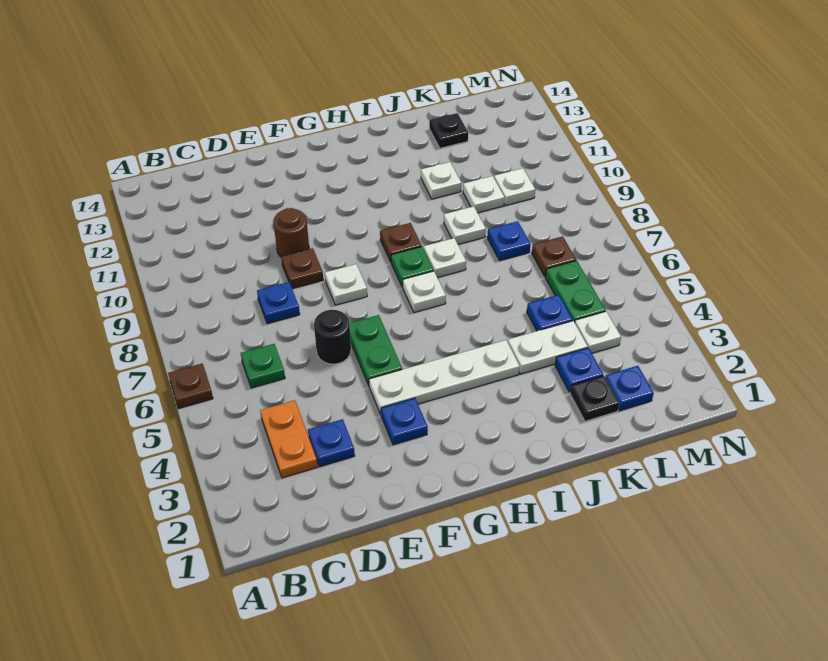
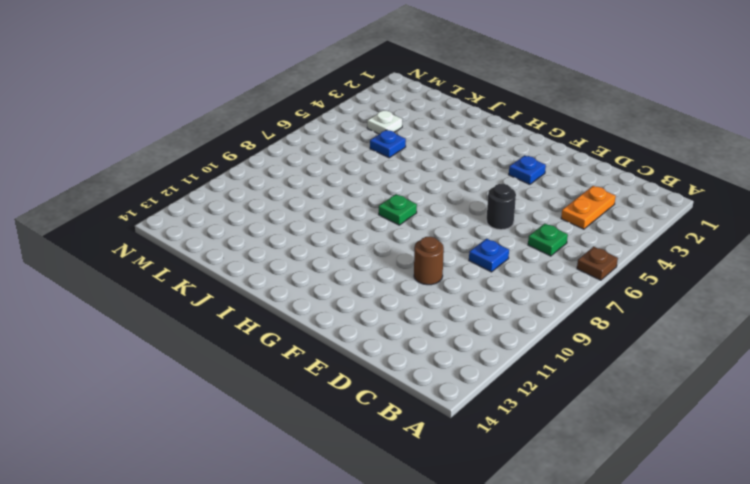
none -> blue plate D3 level 1
none -> brown plate E9 level 1
none -> white plate F4:I4 level 1
none -> green plate F5:F6 level 1

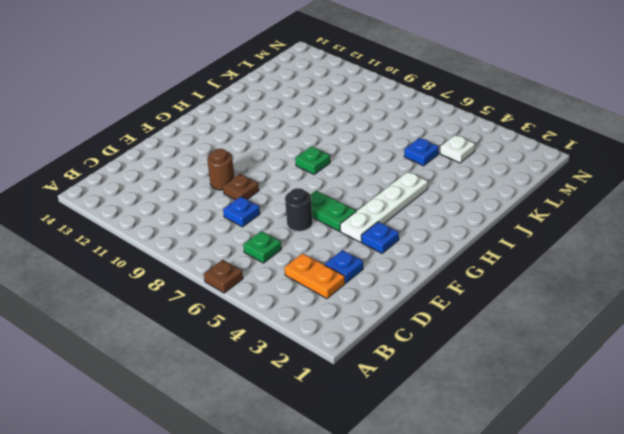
none -> white plate F8 level 1
none -> white plate H7 level 1
none -> brown plate H9 level 1
none -> white plate I8 level 1

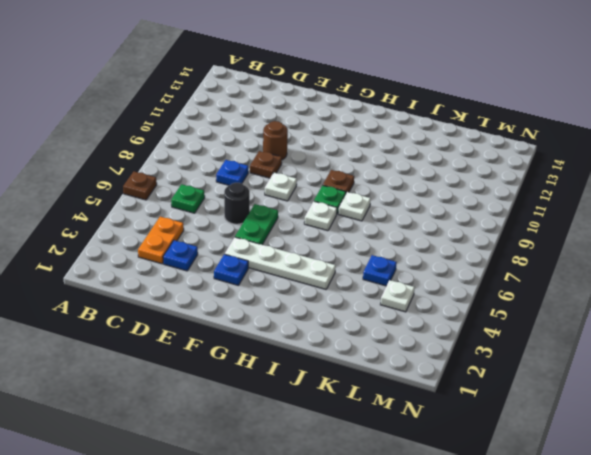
none -> white plate J4:K4 level 1
none -> white plate J9 level 1
none -> white plate J11 level 1
none -> black plate K2 level 1

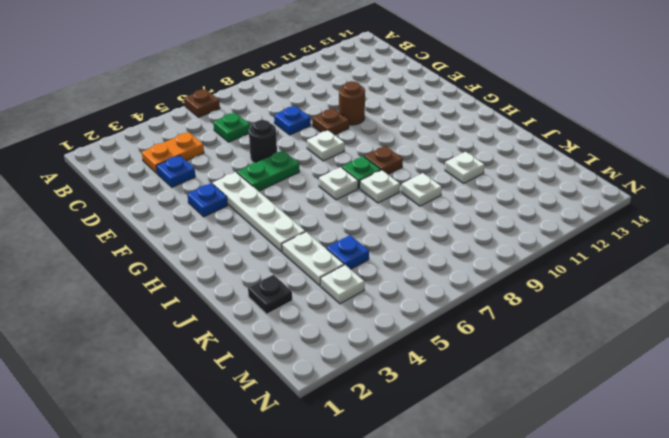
none -> blue plate K3 level 1
none -> blue plate K8 level 1
none -> white plate K10 level 1
none -> black plate K13 level 1

